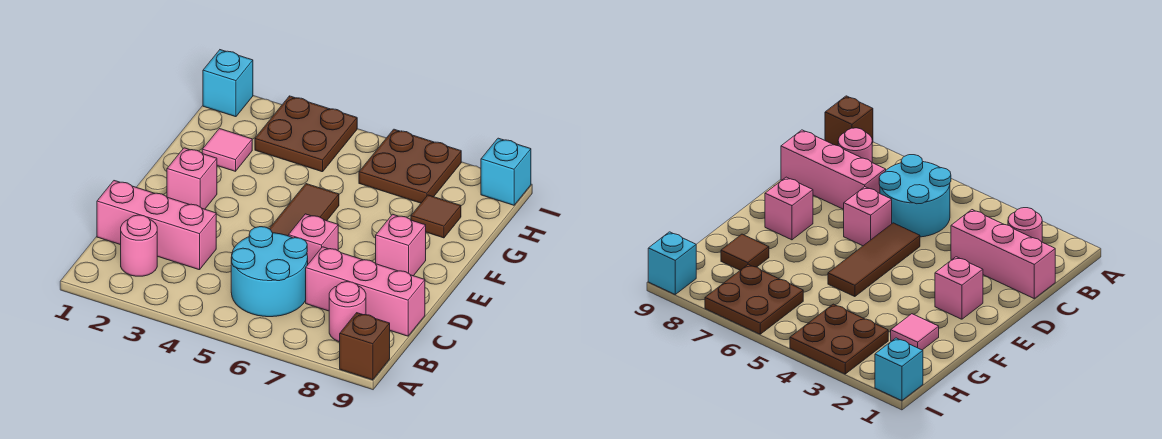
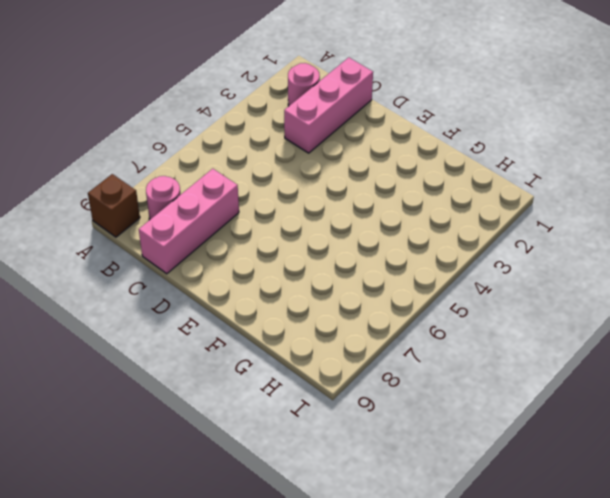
none -> cyan round brick B5:C6 level 1
none -> brown tile D5:F5 level 1
none -> pink brick D6 level 1

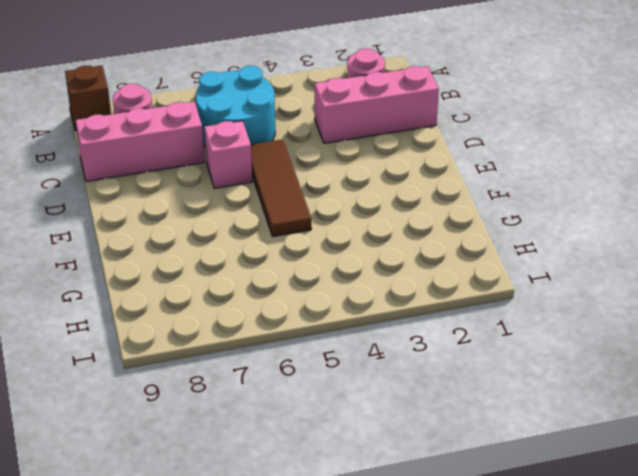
none -> pink brick E2 level 1
none -> pink brick E8 level 1
none -> pink tile G2 level 1

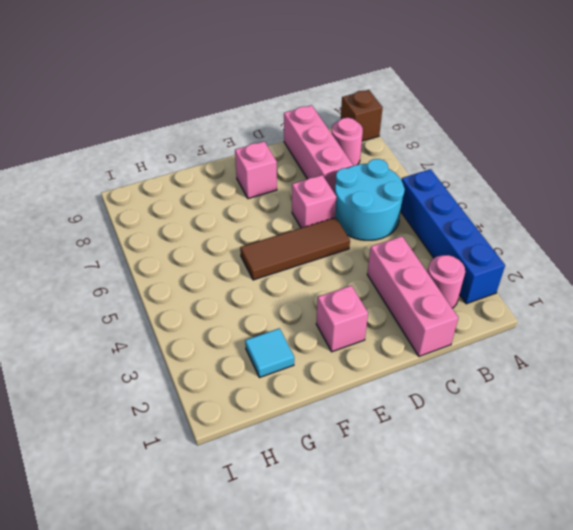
blue brick A2:A5 level 1 -> none
cyan tile G2 level 1 -> pink tile G2 level 1
none -> brown tile G8 level 1
none -> brown plate H3:I4 level 1
none -> brown plate H6:I7 level 1

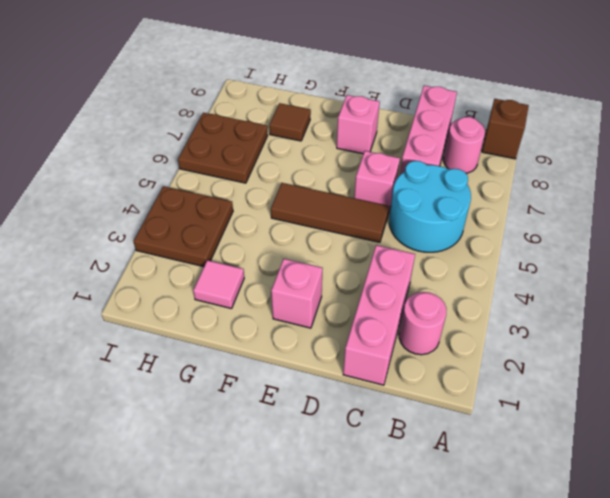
none -> cyan brick I1 level 1
none -> cyan brick I9 level 1

